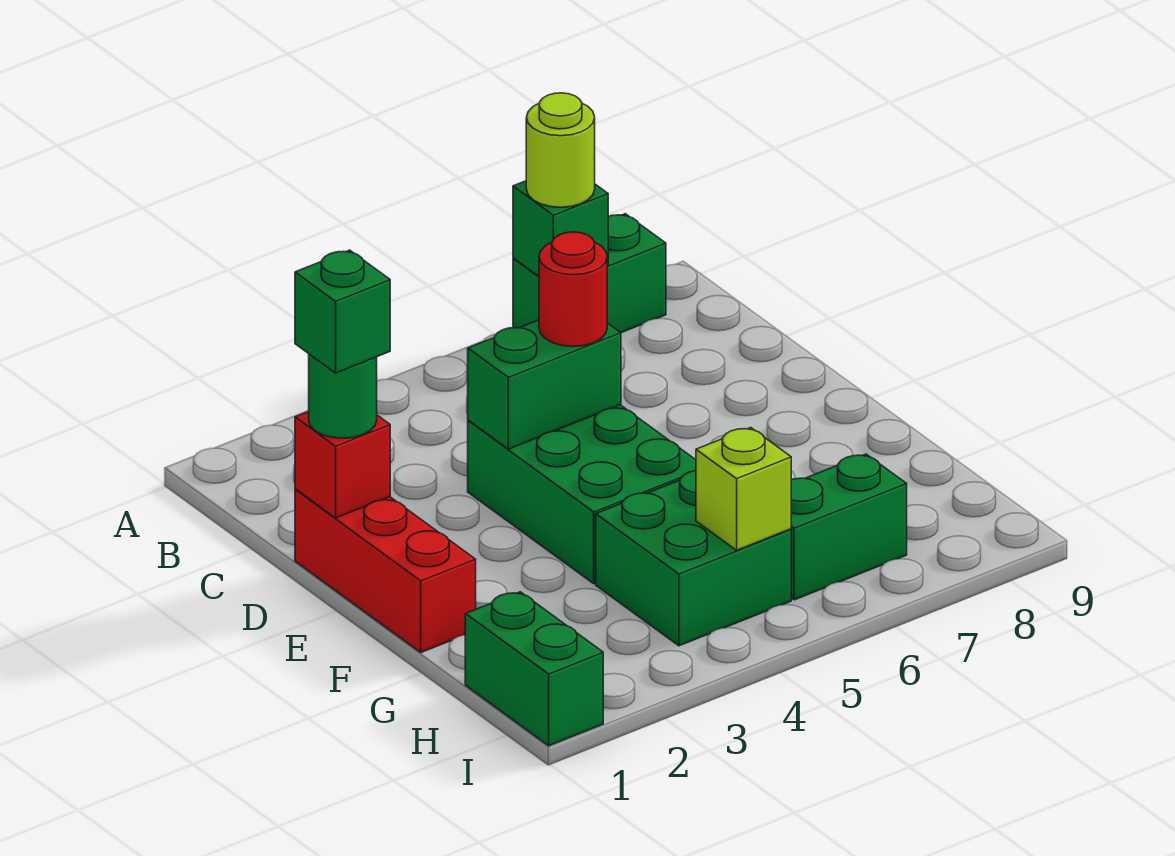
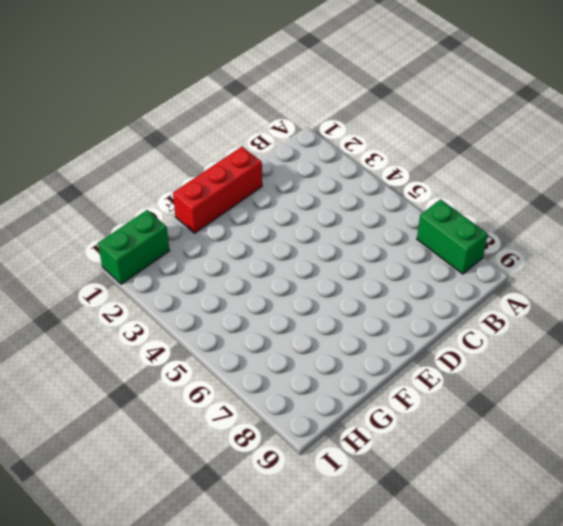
none -> green brick D4:F5 level 1
none -> green brick G4:H5 level 1
none -> green brick H6:H7 level 1

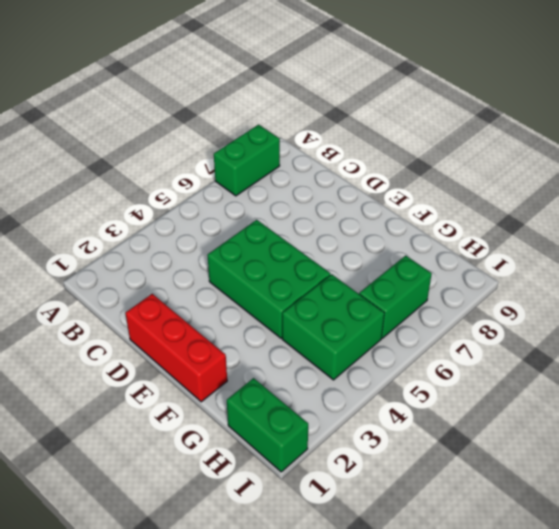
none -> green brick A7 level 2
none -> red brick D1 level 2
none -> green brick D4:D5 level 2

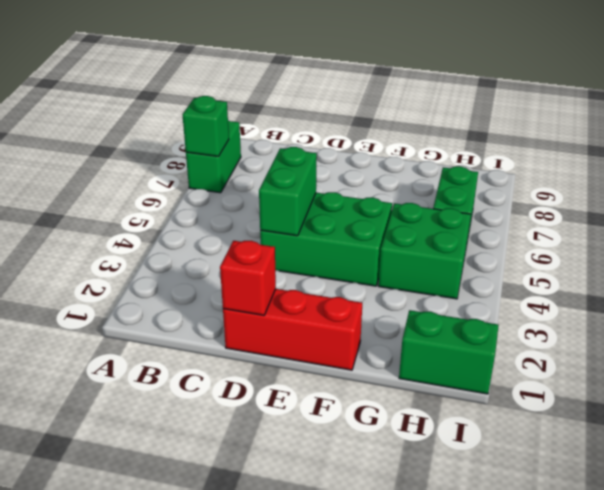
none -> lime brick H5 level 2
none -> lime round brick A7 level 3
none -> green round brick D1 level 3

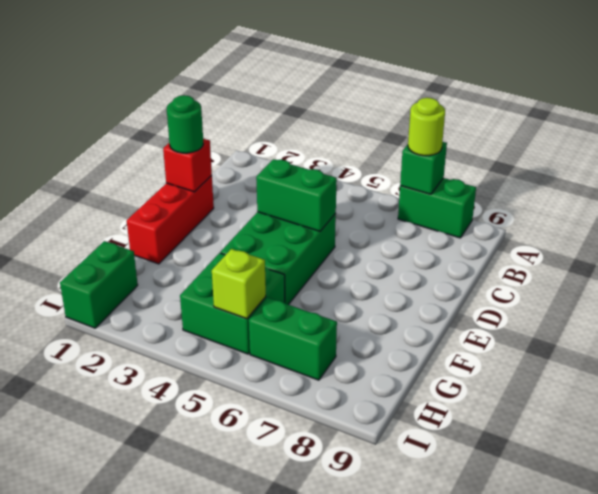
none -> red round brick D5 level 3
none -> green brick D1 level 4

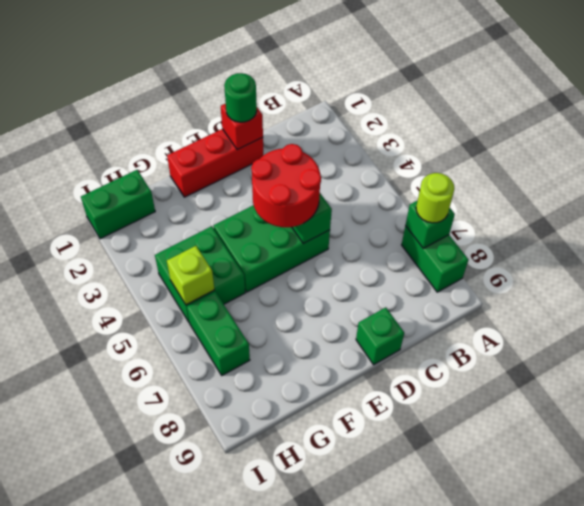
red round brick D4:E5 level 3 -> red round brick D5 level 3
green brick D9 level 1 -> green brick D1 level 4

